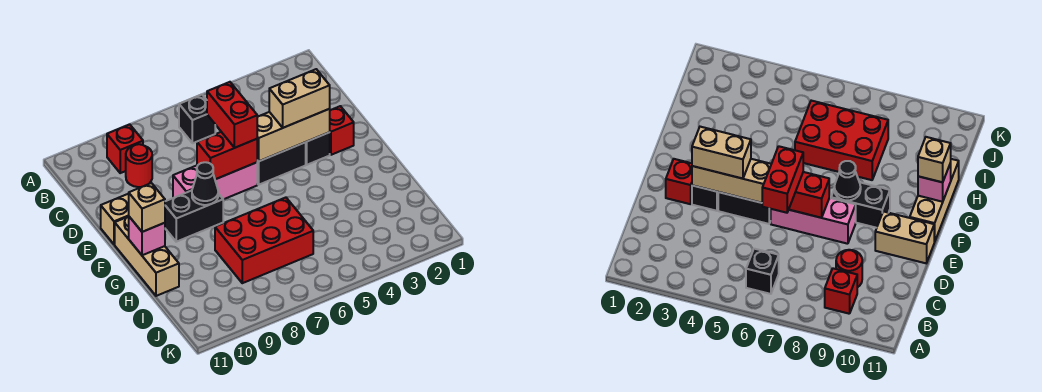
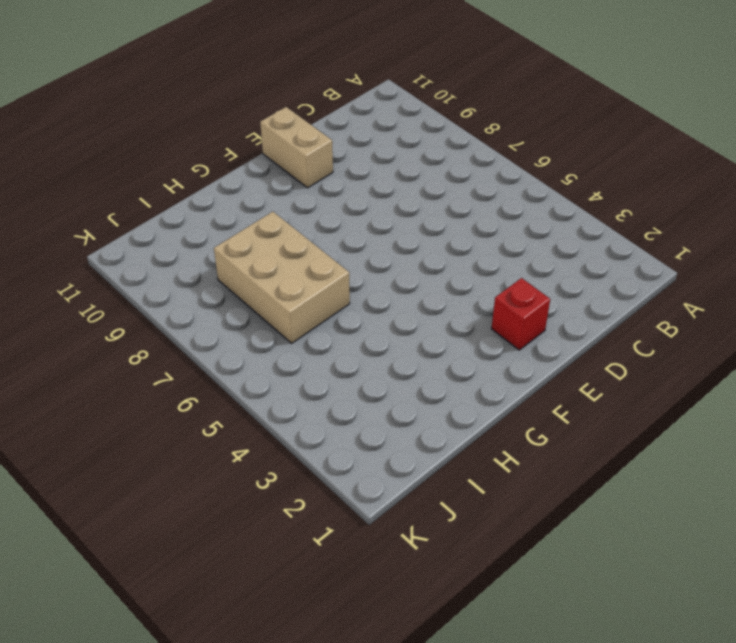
tan brick H6:I8 level 1 -> red brick H6:I8 level 1
none -> black brick B6 level 1
none -> red brick B9 level 1
none -> red round brick C9 level 1

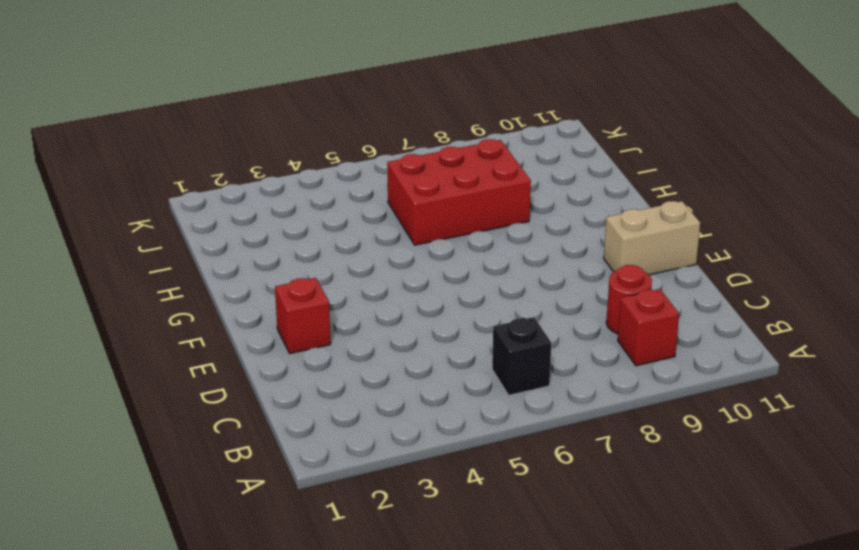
none -> black brick E3 level 1
none -> black brick E4:E5 level 1
none -> pink brick E6:E8 level 1

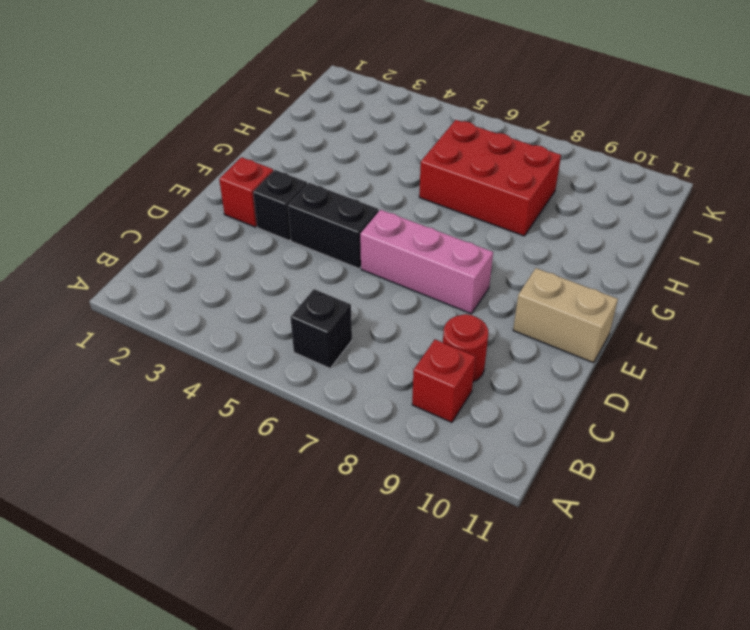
none -> black brick F8:F9 level 1
none -> tan brick F11:H11 level 1
none -> tan brick E3:E5 level 2

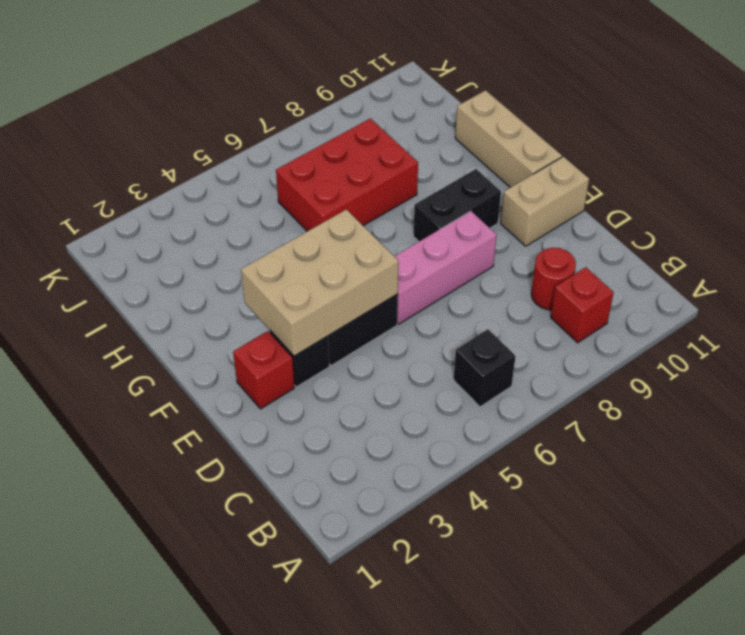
tan brick E3:F5 level 2 -> tan brick E3:E5 level 2
none -> red brick E6:E7 level 2
none -> black cone F8 level 2
none -> pink brick G11 level 2

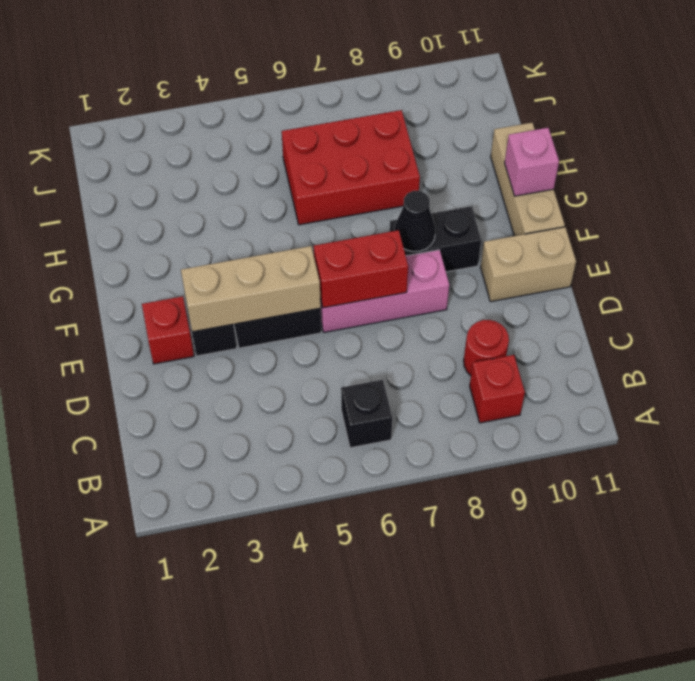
none -> red brick D6:E6 level 3
none -> tan brick E3:E4 level 3
none -> tan brick G11 level 3

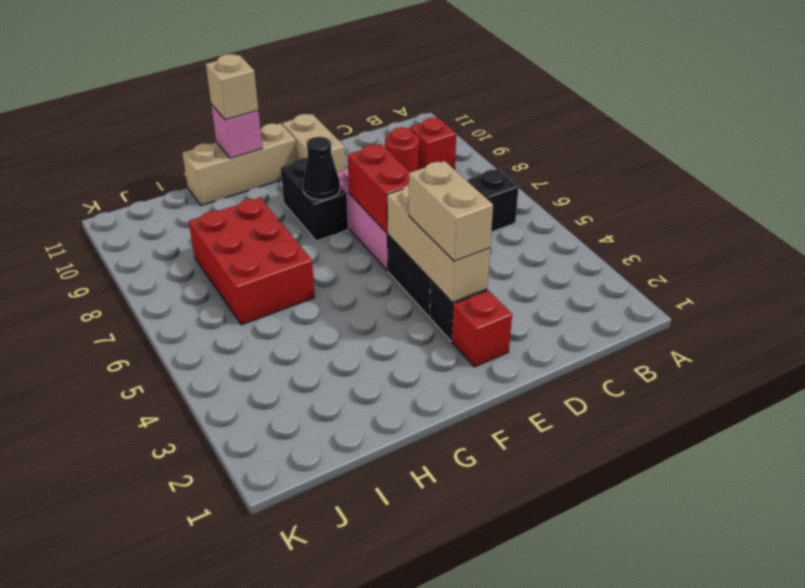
none -> red brick D6:E6 level 3

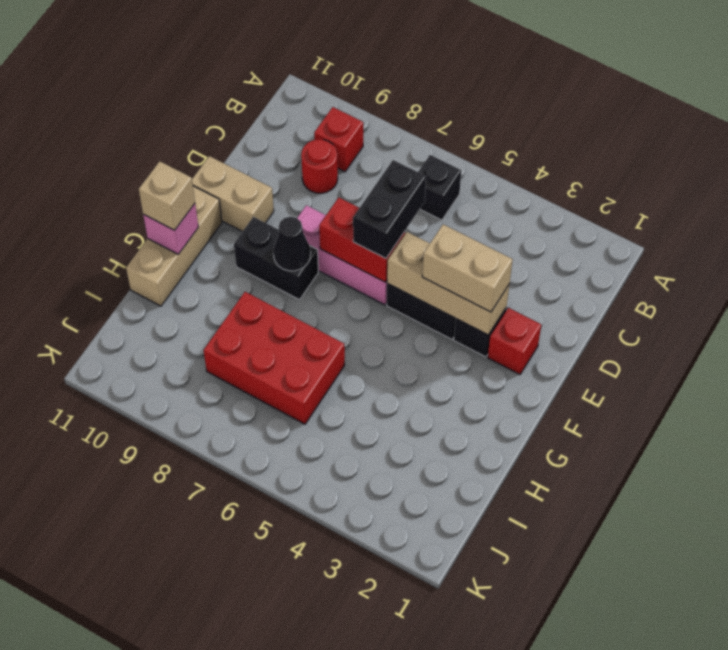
black brick D6:E6 level 3 -> red brick D6:E6 level 3

